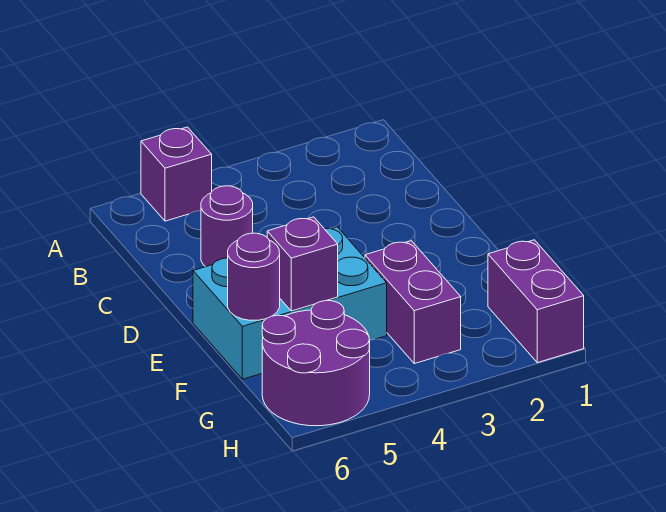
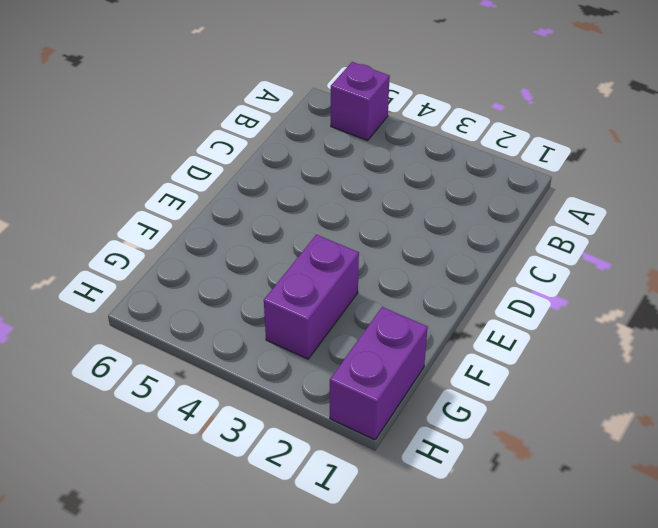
none -> purple round brick C5 level 1
none -> cyan brick E4:F6 level 1

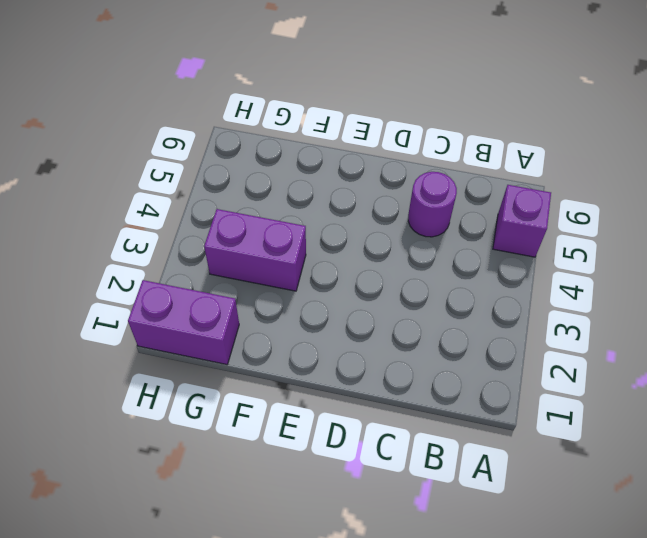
none -> cyan brick E4:F6 level 1
none -> purple round brick G5:H6 level 1

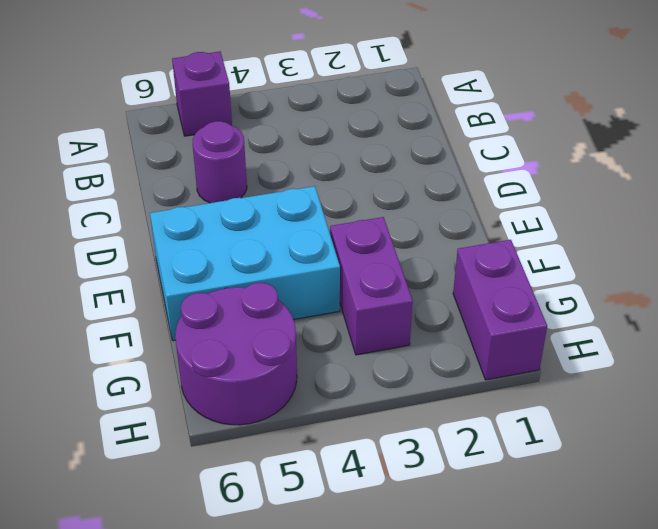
none -> purple brick F5 level 2
none -> purple round brick F6 level 2

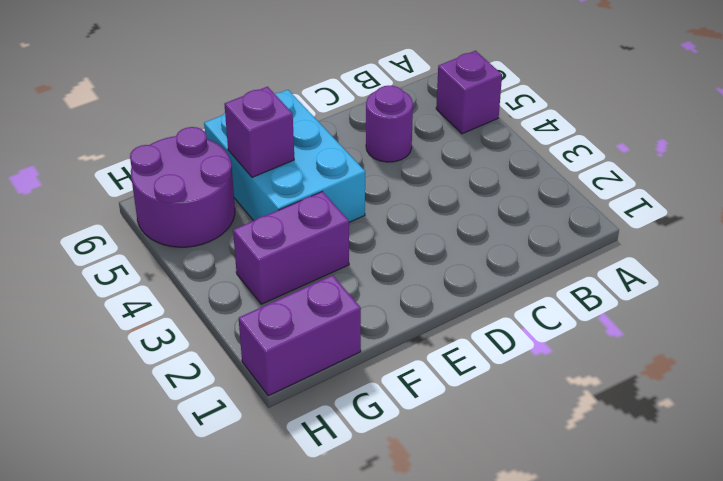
none -> purple round brick F6 level 2

